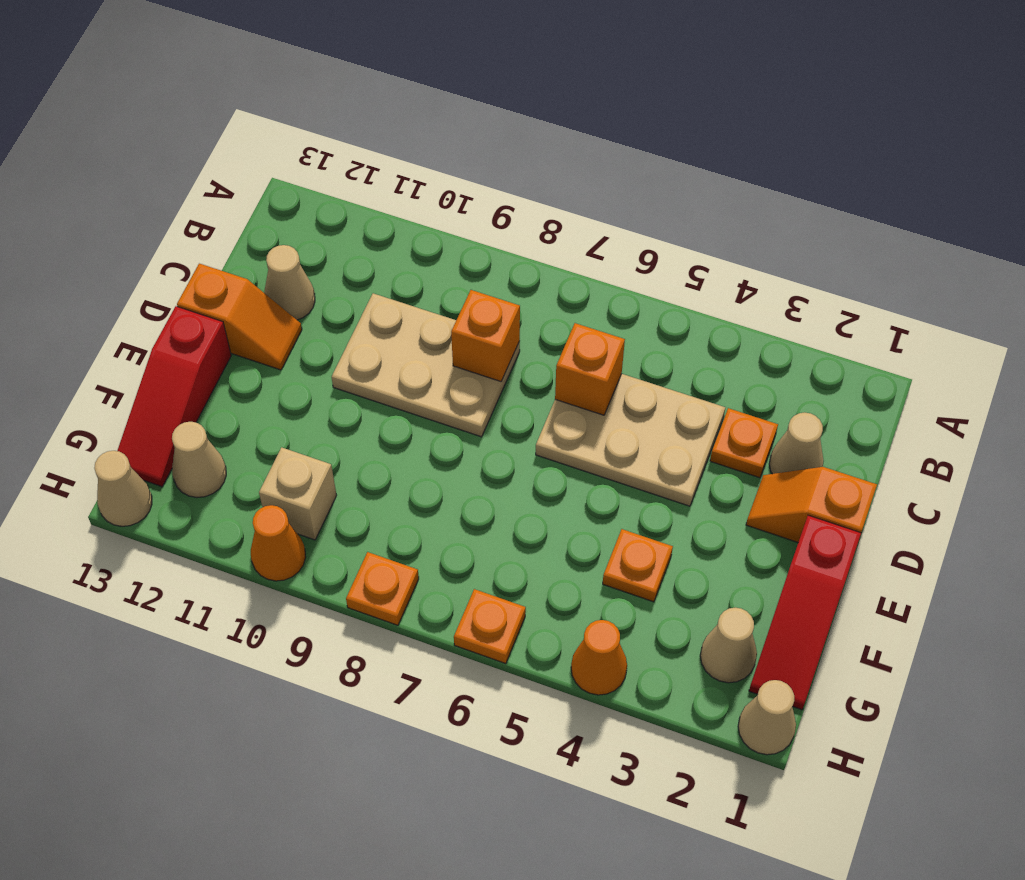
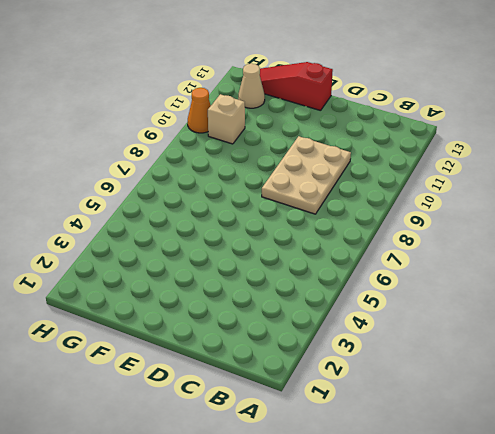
none -> tan cone C2 level 1
none -> orange plate C3 level 1
none -> tan plate C4:D6 level 1

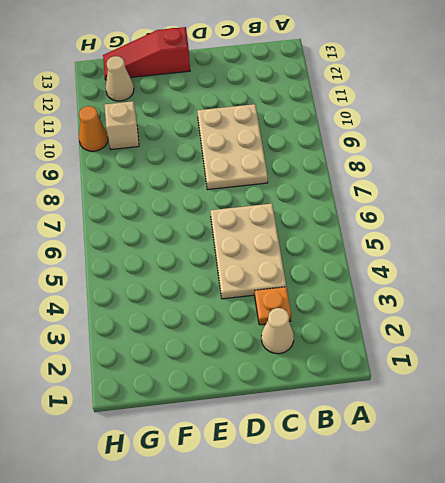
none -> tan cone C12 level 1
none -> orange slope D1:D2 level 1 top 1
none -> orange slope D12:D13 level 1 top 13

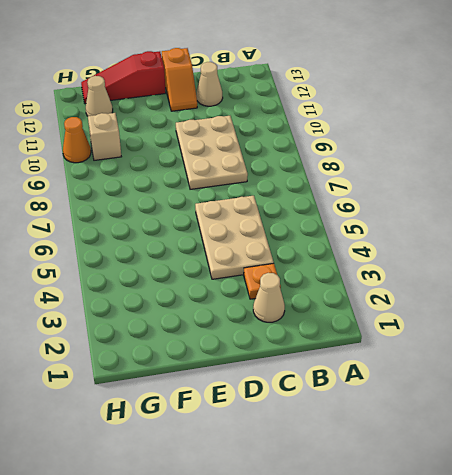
none -> orange slope D1:D2 level 1 top 1
none -> red slope E1:G1 level 1 top E
none -> orange plate F4 level 1

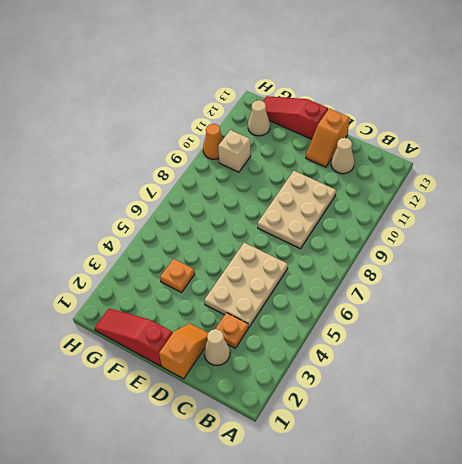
none -> tan cone G2 level 1
none -> tan cone H1 level 1
none -> orange cone H4 level 1

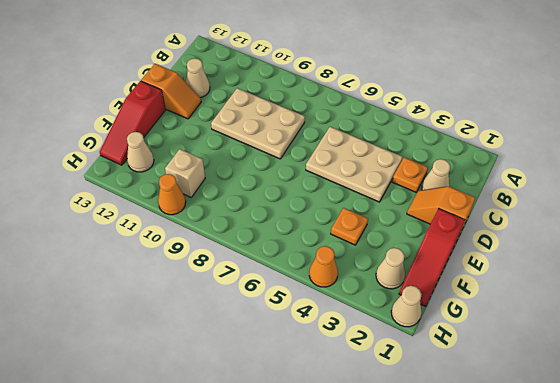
none -> orange plate H6 level 1
none -> orange plate H8 level 1
none -> tan cone H13 level 1

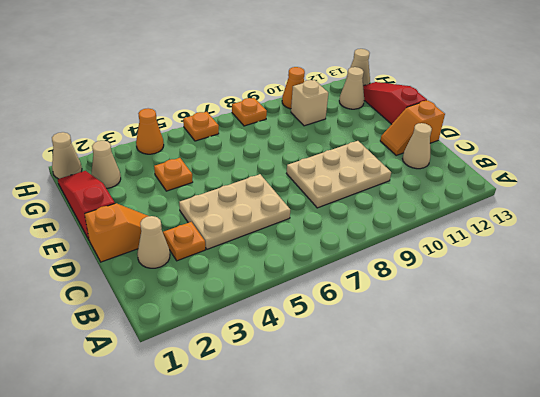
none -> orange brick C6 level 2
none -> orange brick C8 level 2

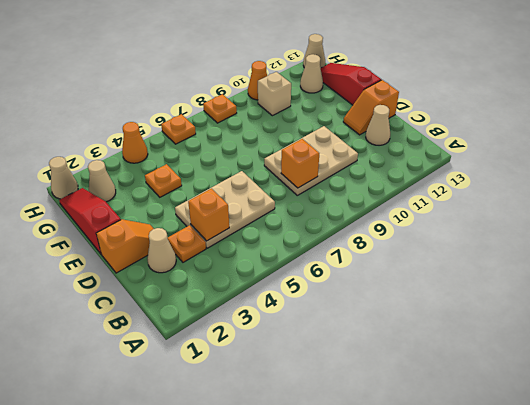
orange brick C4 level 2 -> orange brick C6 level 2

